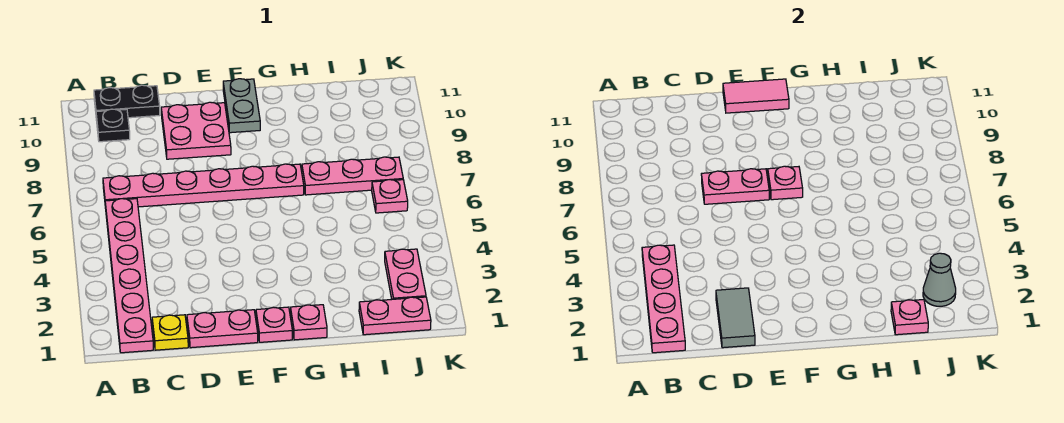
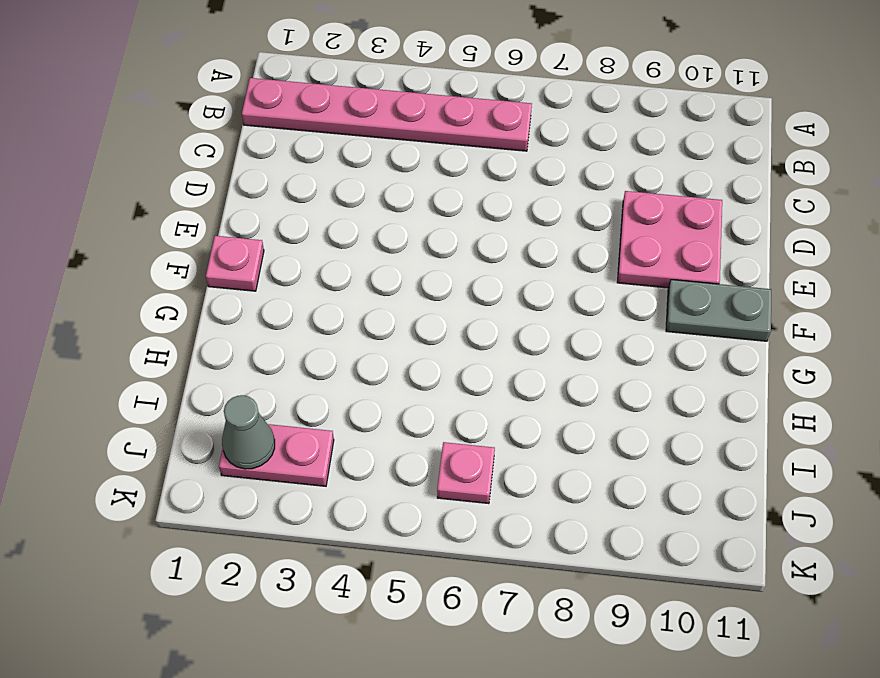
none -> pink plate B7:G7 level 1
none -> black plate B10 level 1
none -> black plate B11:C11 level 1

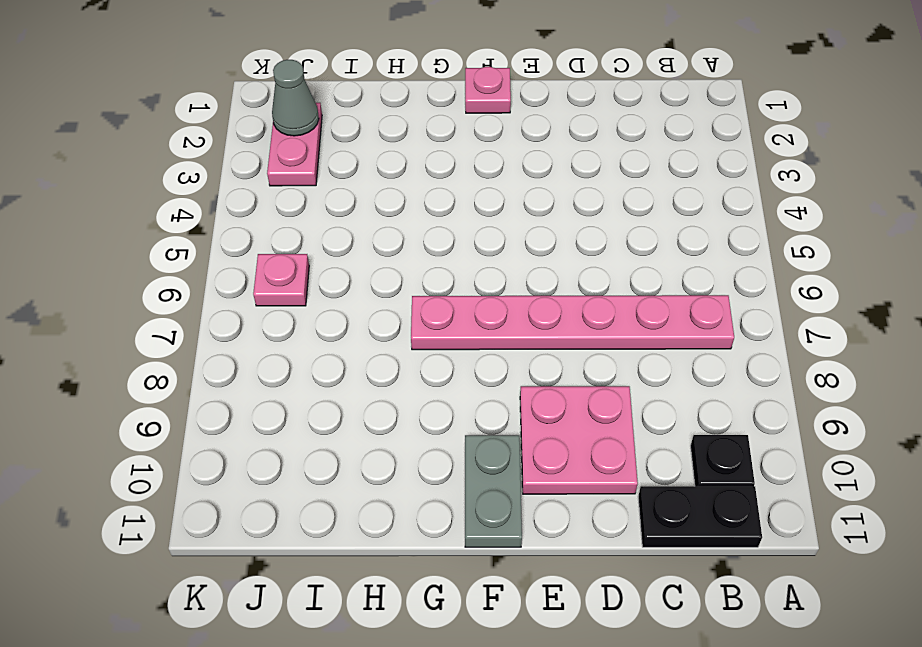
none -> pink plate B1:B6 level 1
none -> yellow plate C1 level 1
none -> pink plate D1:E1 level 1

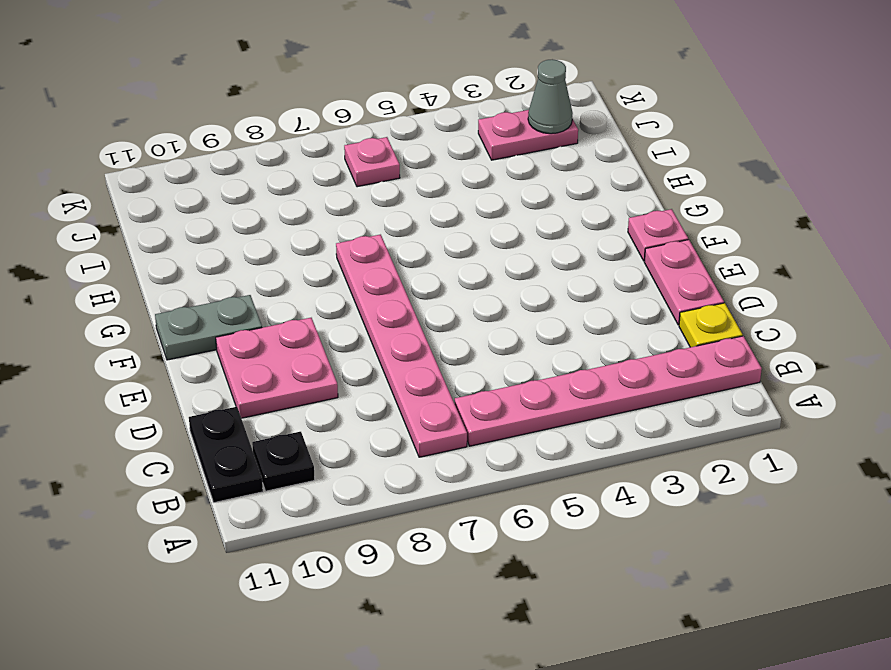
none -> pink plate G1 level 1
none -> pink plate H7:J7 level 1
none -> pink plate I1:J1 level 1

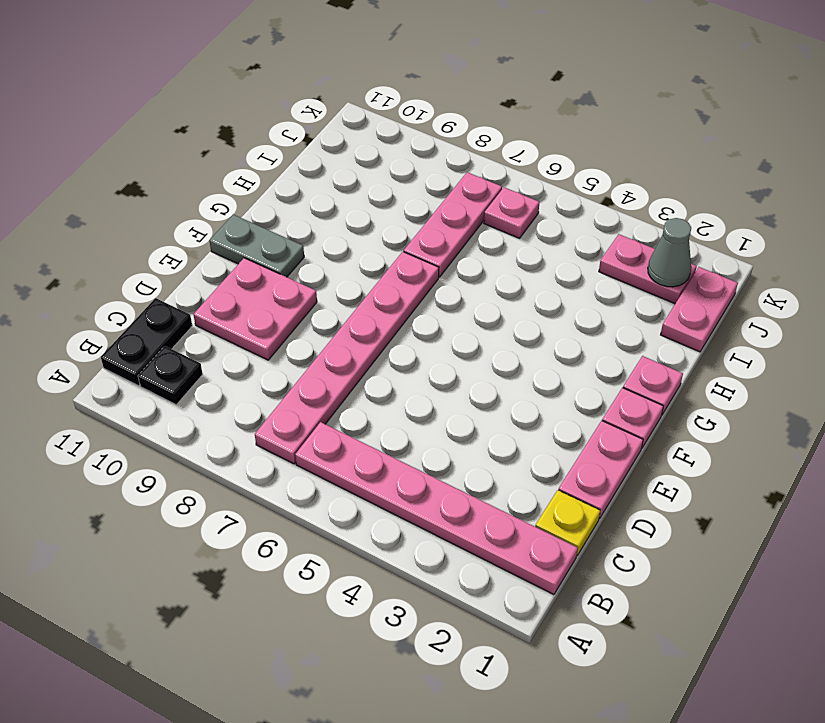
none -> pink plate B1:B4 level 2
none -> grey tile D1:D2 level 2
none -> pink plate D7:E7 level 2

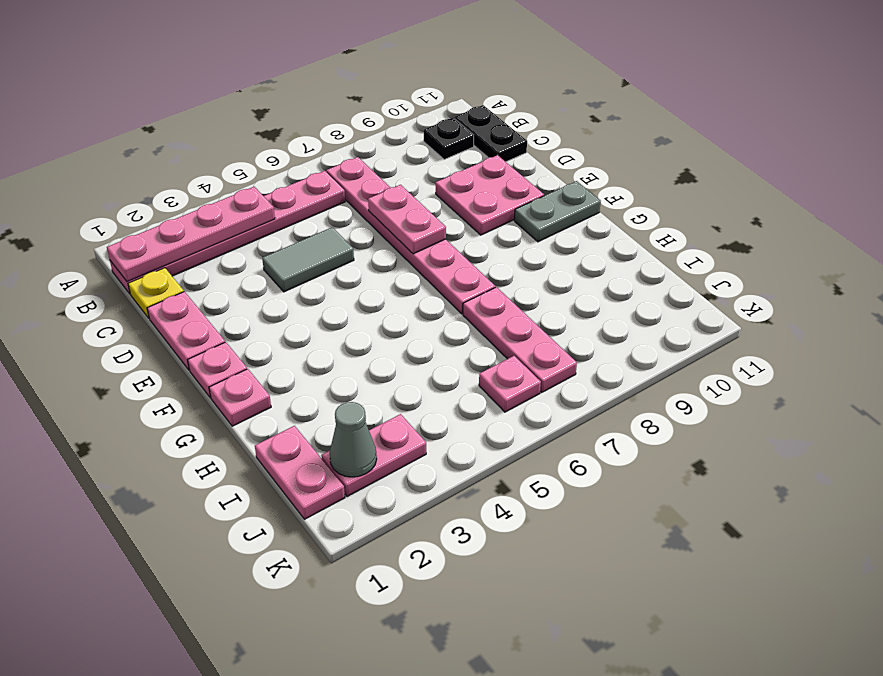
grey tile D4:D5 level 1 -> grey tile D1:D2 level 2
none -> pink tile E11:F11 level 2
none -> pink plate F7 level 2
none -> pink plate I1 level 2

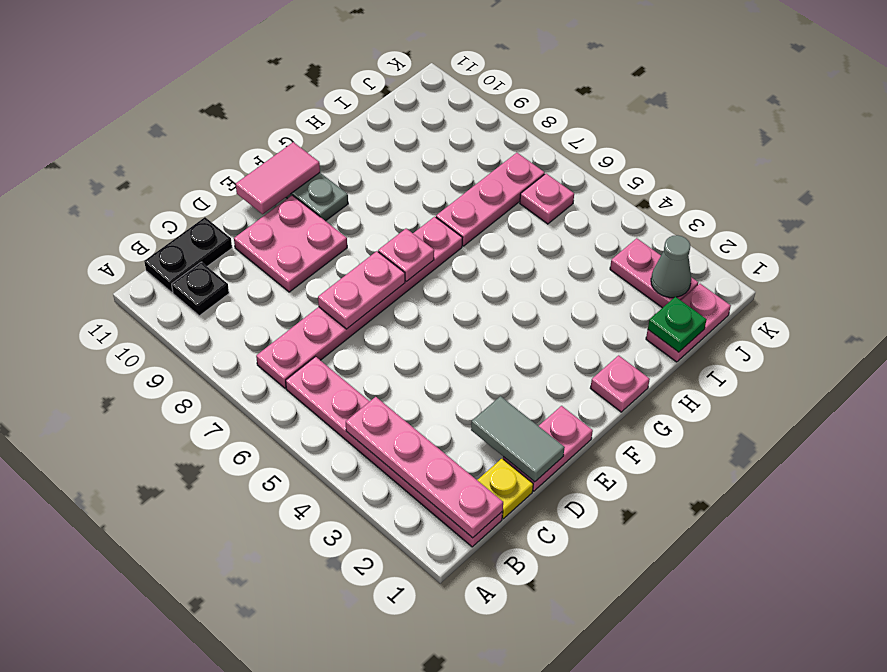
green plate I1 level 2 -> pink plate I1 level 2
none -> pink plate F1 level 1

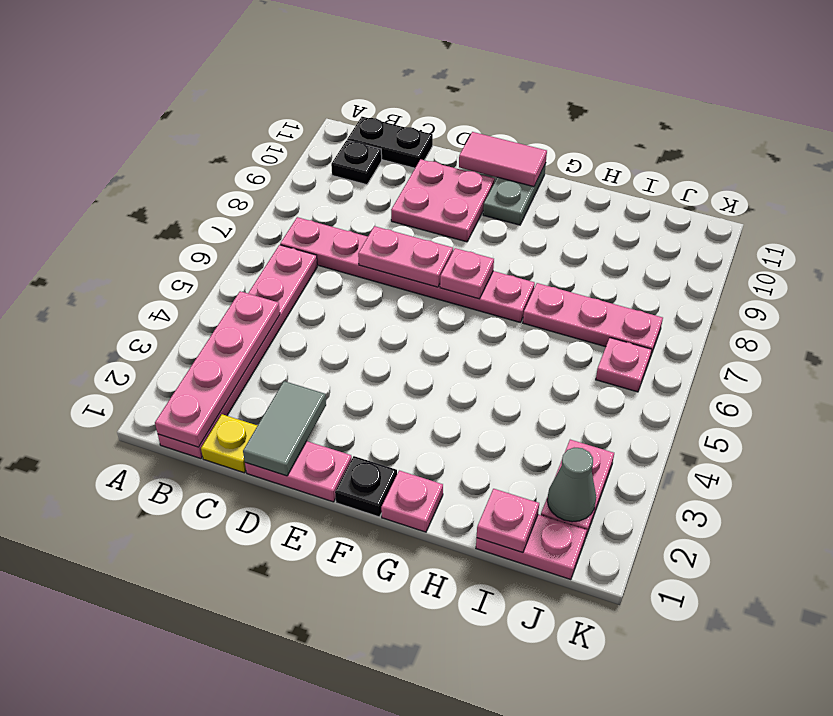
black plate F1 level 1 -> pink plate F1 level 1

